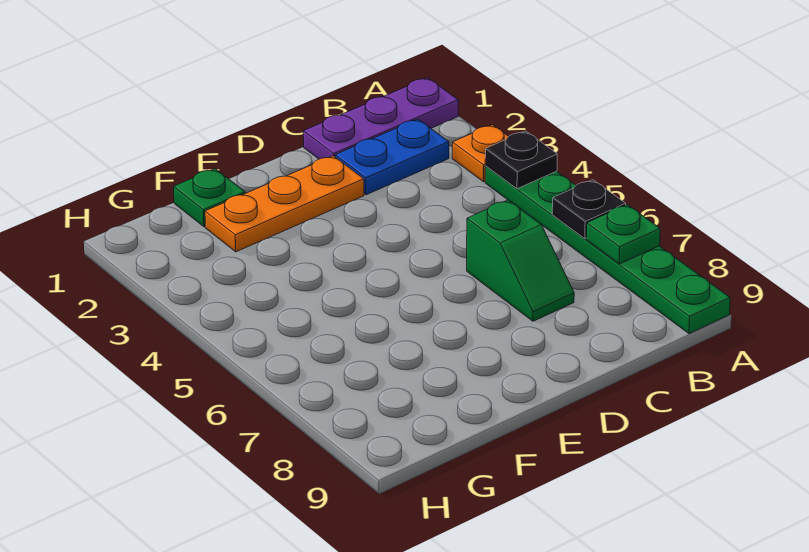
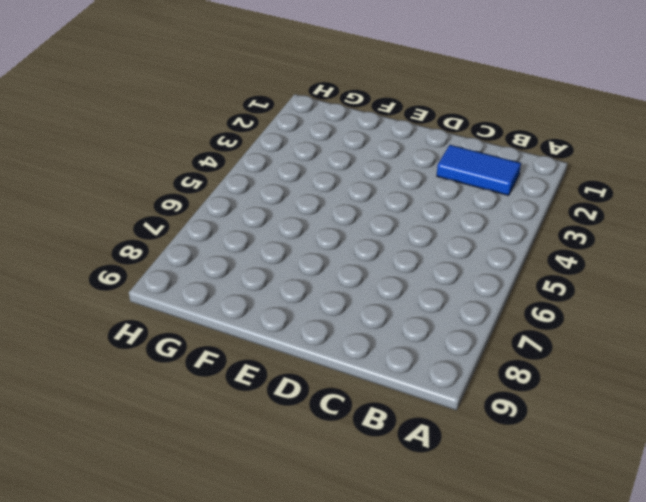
blue tile B2:C2 level 1 -> blue plate B2:C2 level 1
none -> purple plate A1:C1 level 1
none -> orange plate A3 level 1

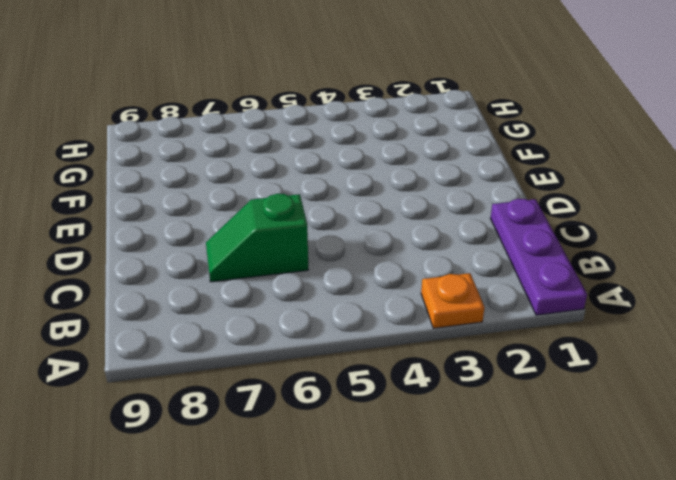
none -> green plate A4:A9 level 1
none -> blue plate B2:C2 level 1

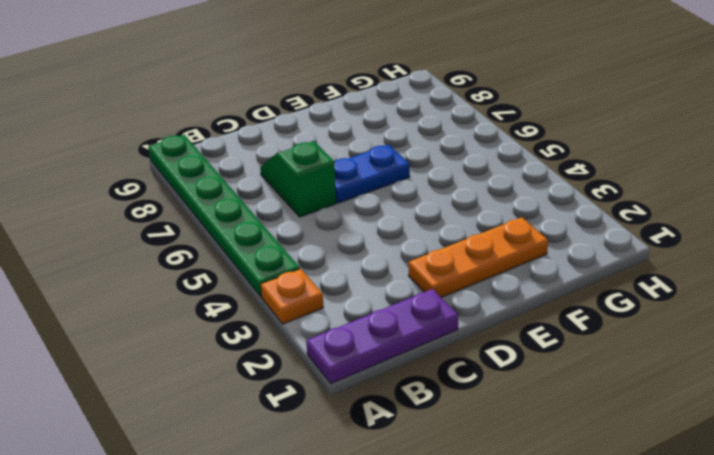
blue plate D6:E6 level 1 -> blue plate B2:C2 level 1
none -> green plate F1 level 1
none -> black plate A4 level 2

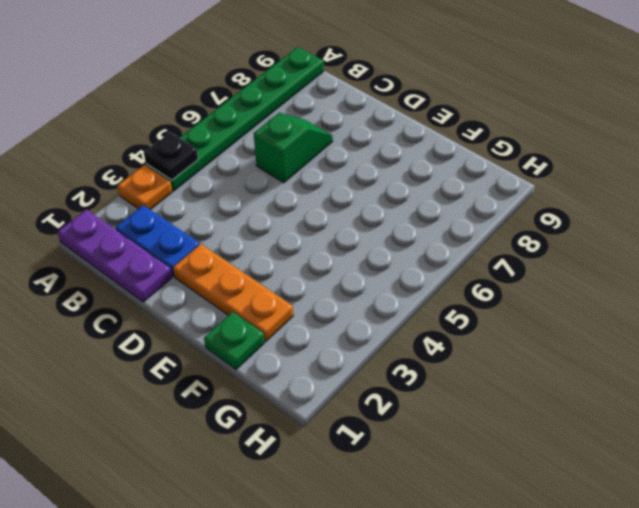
none -> black plate A6 level 2
none -> green plate A7 level 2

